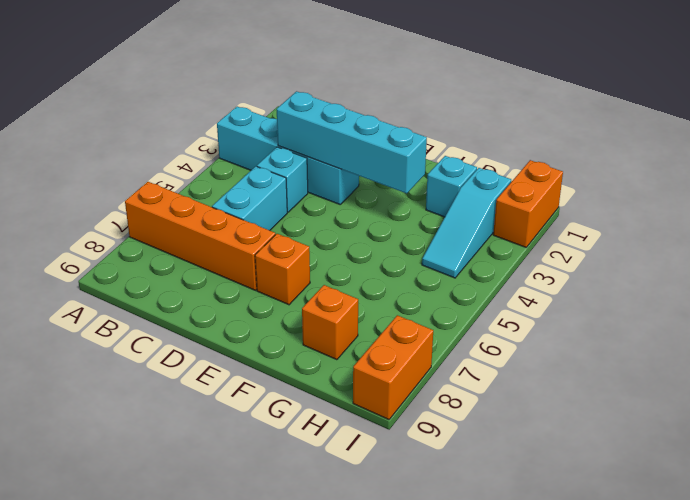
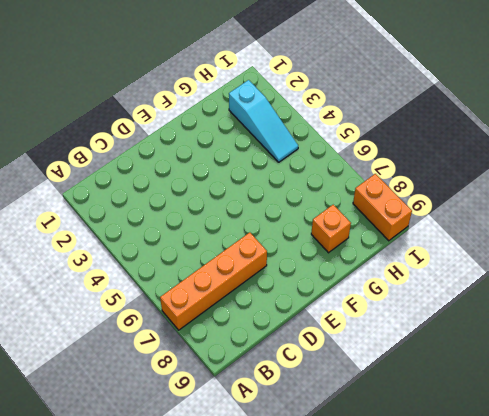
none -> cyan brick A3:D3 level 1
none -> cyan brick C4 level 1

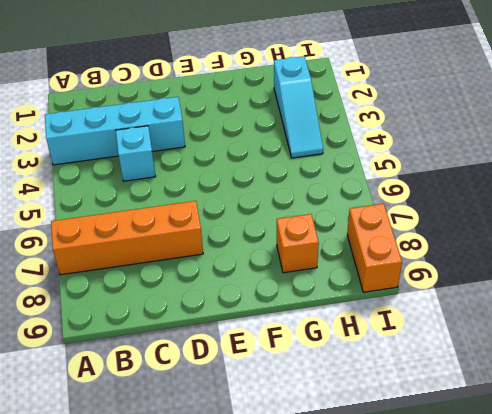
none -> cyan brick C5:C6 level 1
none -> orange brick E7 level 1

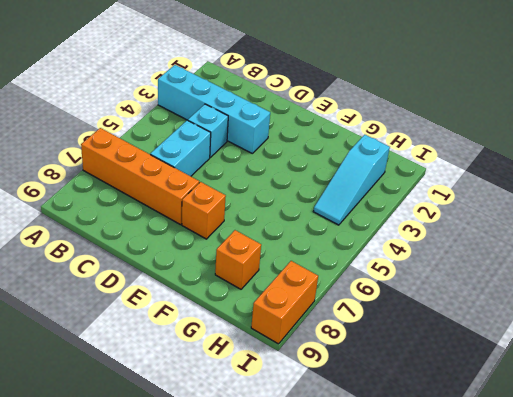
none -> cyan brick G2 level 1
none -> orange brick I1:I2 level 1

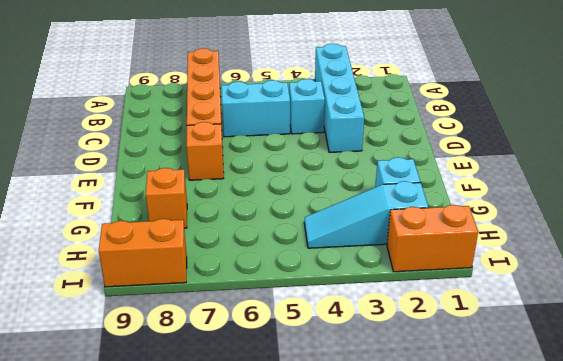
none -> cyan brick C3:F3 level 2

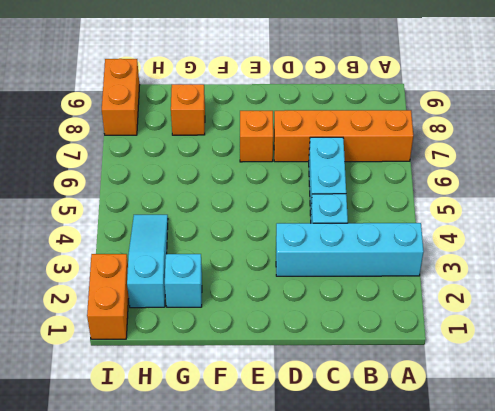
none -> cyan brick C3:F3 level 2

